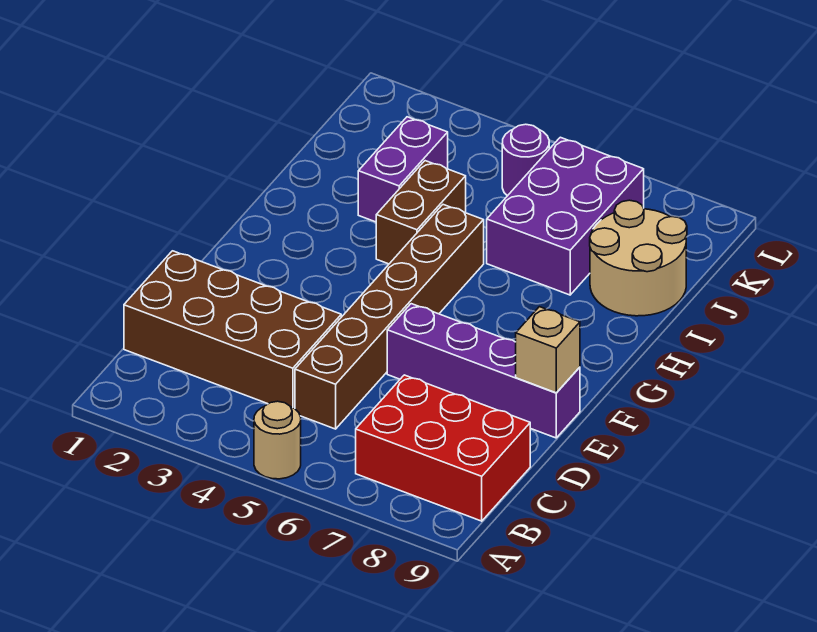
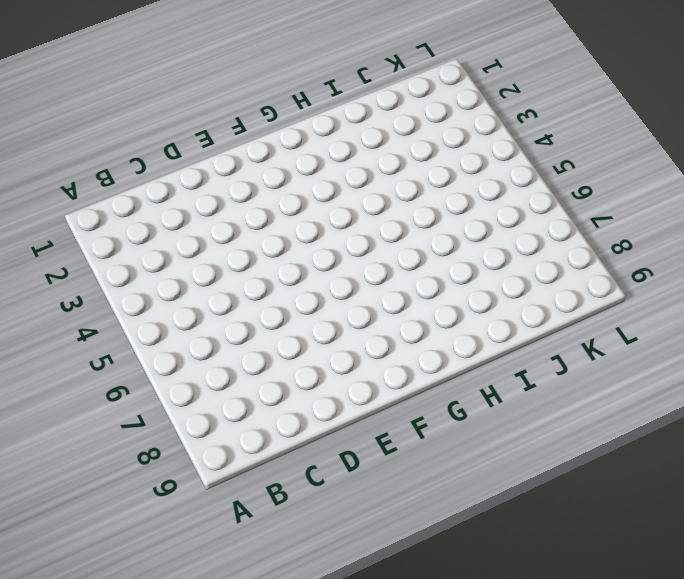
none -> tan round brick A5 level 1
none -> red brick B7:C9 level 1

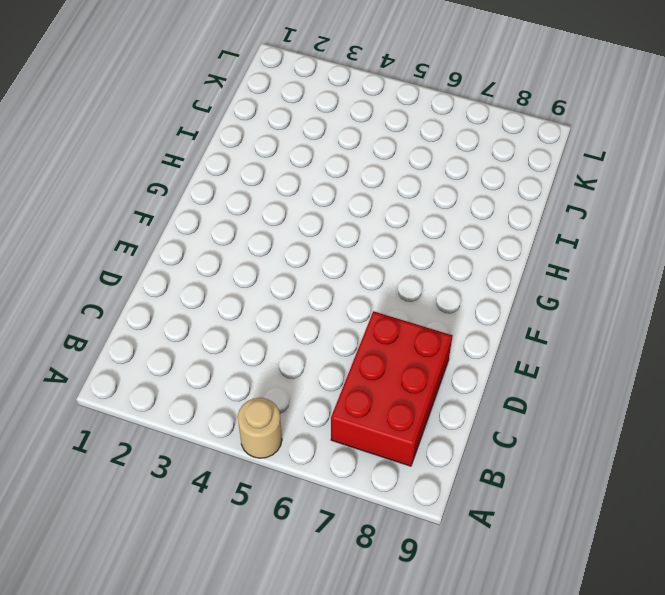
red brick B7:D8 level 1 -> red brick B7:C9 level 1
none -> brown brick C1:D4 level 1
none -> brown brick C5:H5 level 1

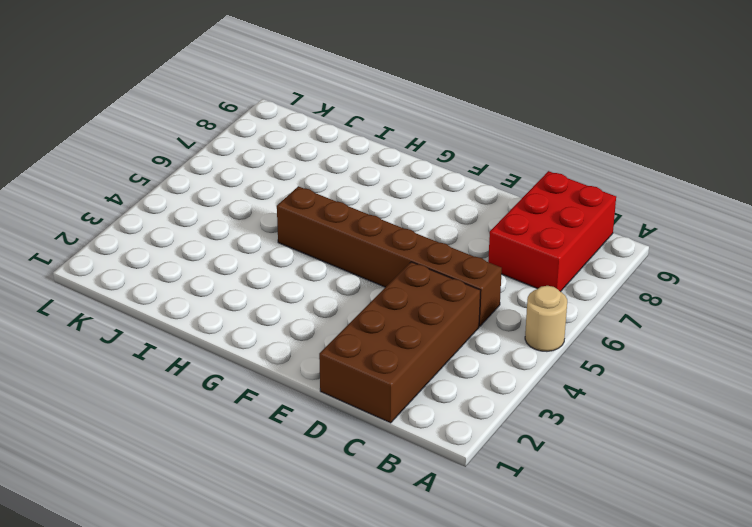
none -> purple brick E6:E9 level 1
none -> brown brick H4:I4 level 1

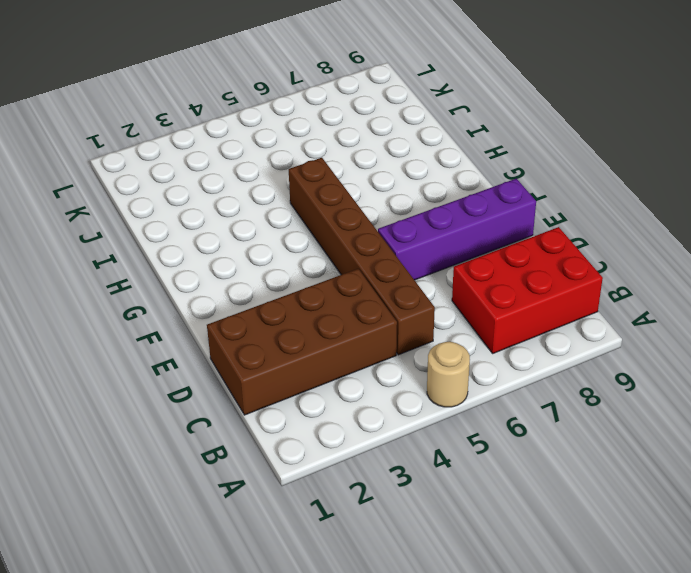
none -> brown brick H4:I4 level 1
none -> purple brick I3:J3 level 1

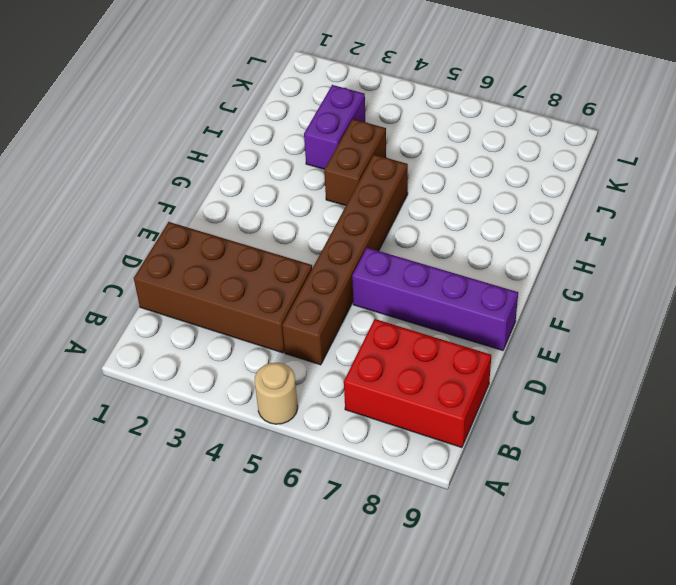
none -> purple brick I6:K7 level 1
none -> tan round brick I8:J9 level 1

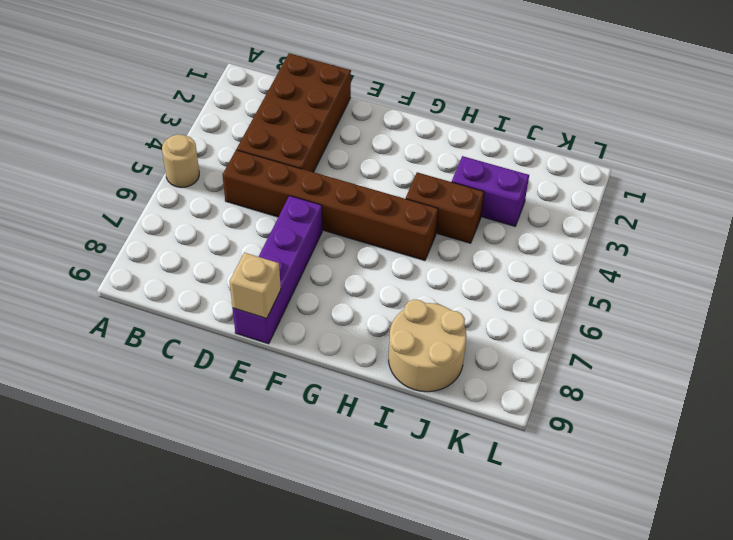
none -> red brick B7:C9 level 1
none -> purple brick I6:K7 level 1

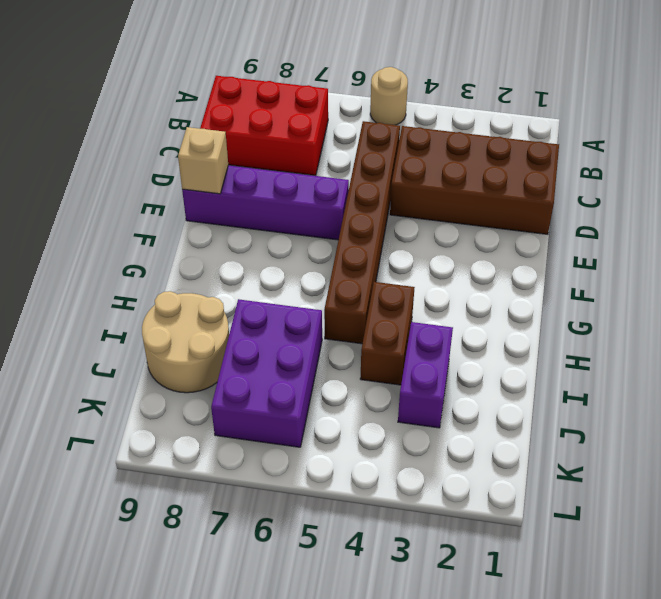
none -> purple round brick K5 level 1

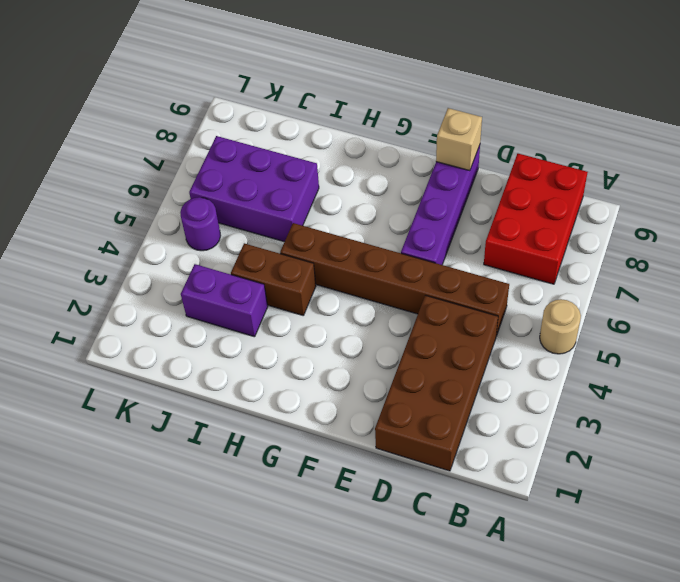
none -> tan round brick I8:J9 level 1

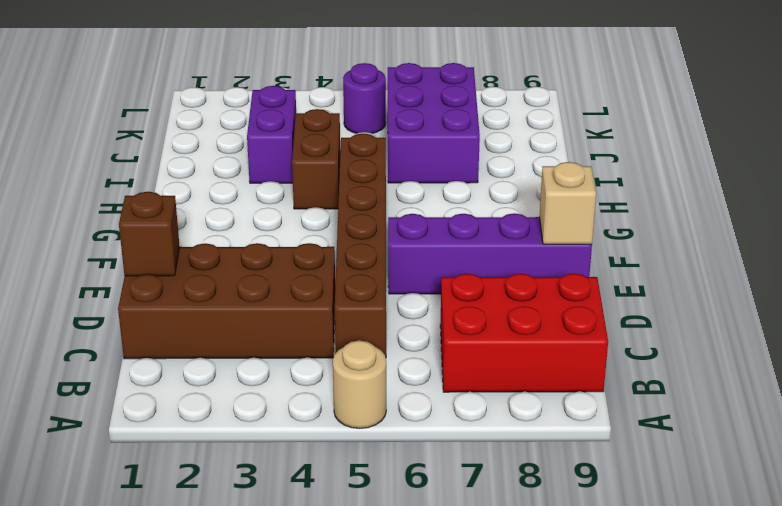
brown brick D1 level 2 -> none
none -> tan round brick I8:J9 level 1

